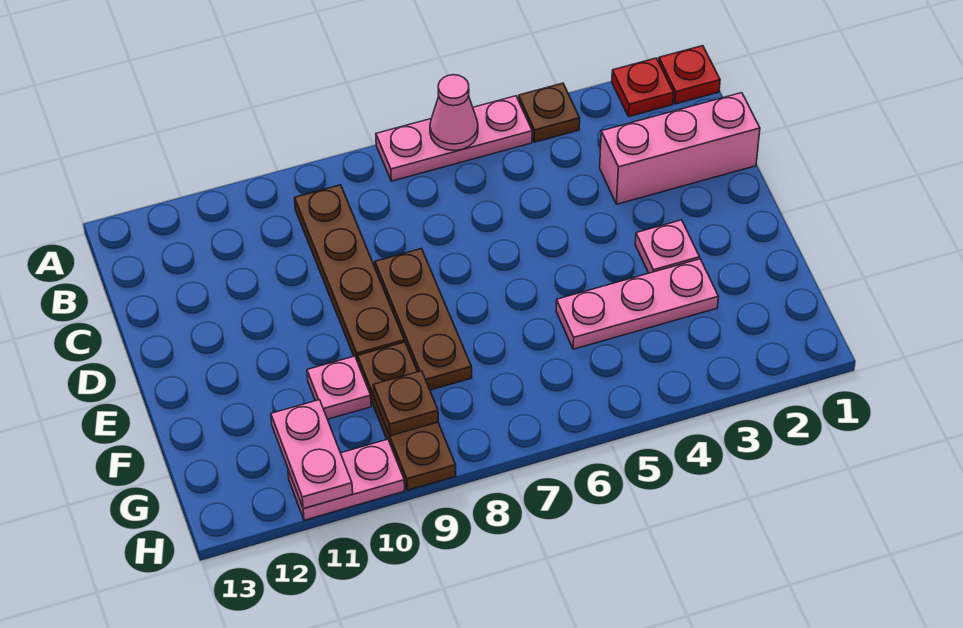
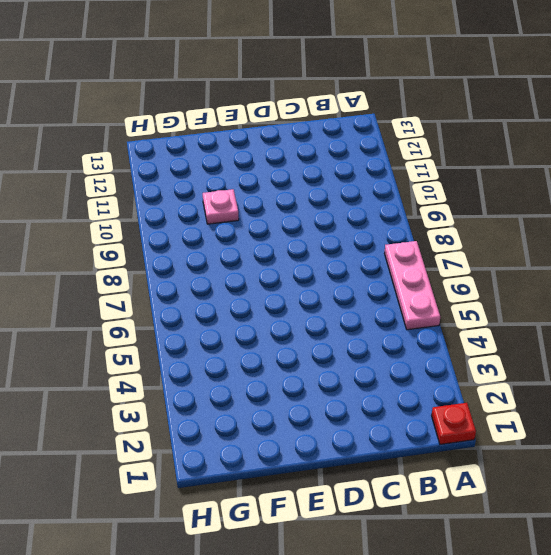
none -> red plate A2 level 1
none -> brown plate A4 level 1
none -> brown plate B9:E9 level 1

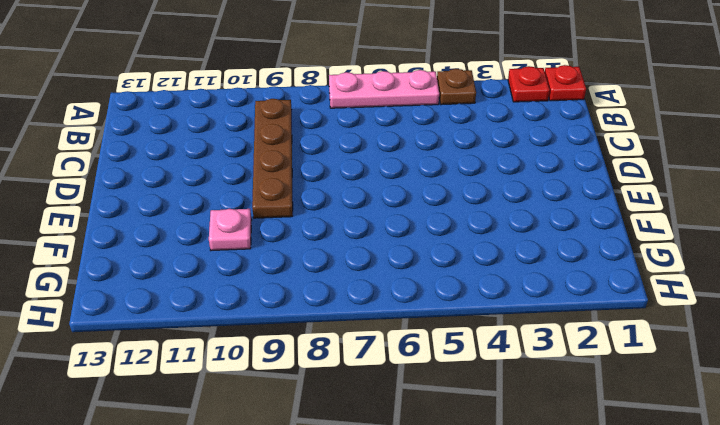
none -> pink brick C1:C3 level 1
none -> brown plate D8:F8 level 1
none -> pink plate E3 level 1

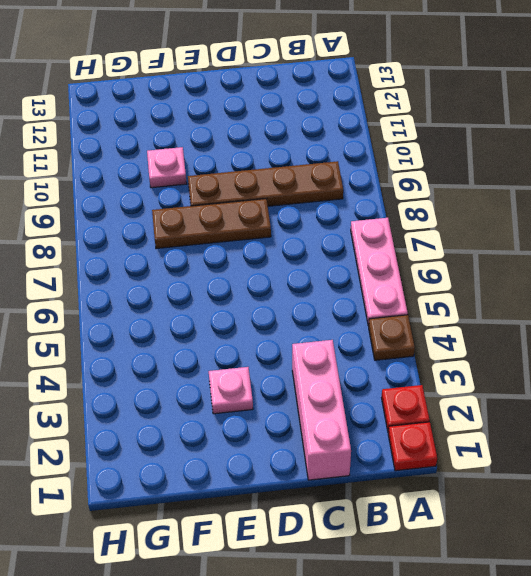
none -> pink plate F3:F5 level 1
none -> brown plate F9:H9 level 1
none -> pink plate H10:H11 level 1

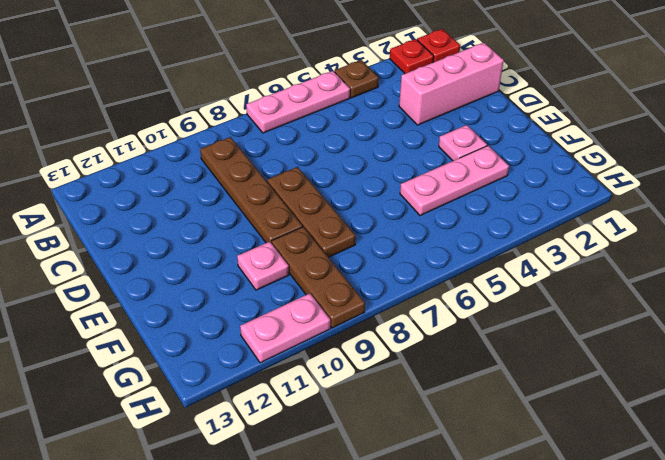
none -> pink cone A6 level 2
none -> brown plate G9 level 2
none -> pink plate G11:H11 level 2

